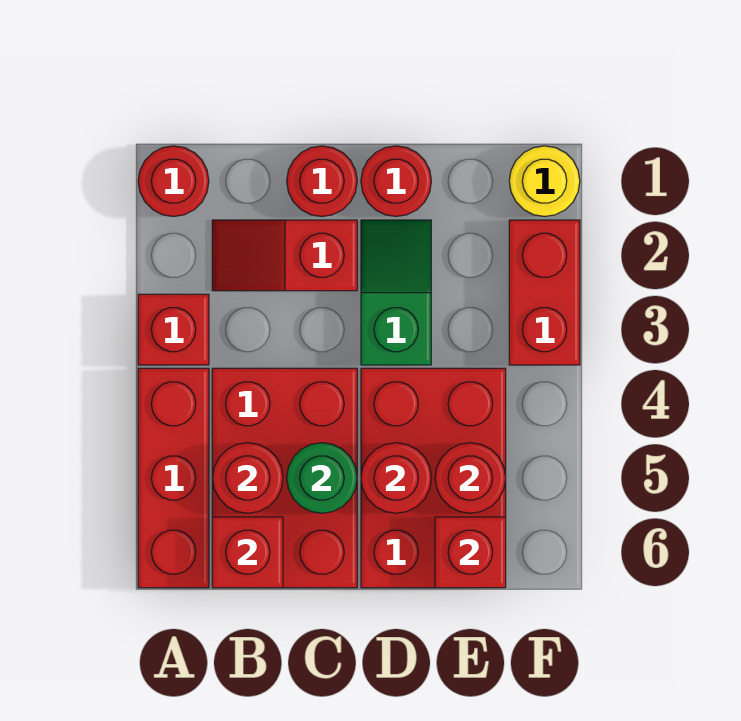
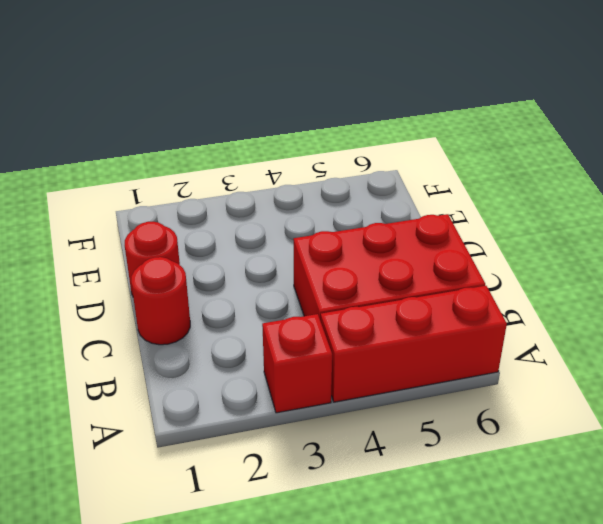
none -> red round brick A1 level 1
none -> red slope B2:C2 level 1 top C
none -> green slope D2:D3 level 1 top 3

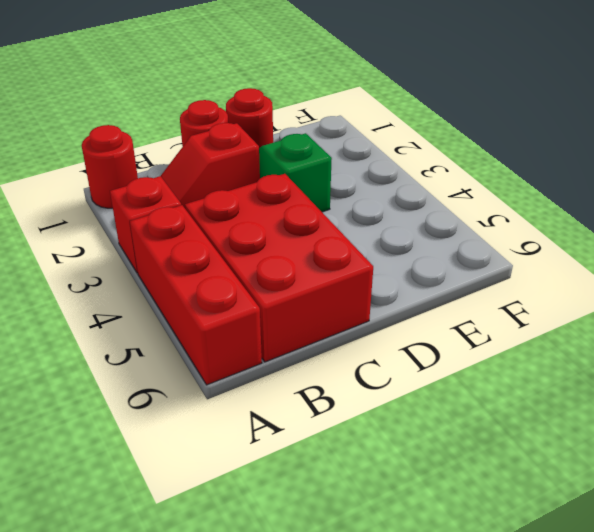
none -> red brick D4:E6 level 1
none -> yellow round brick F1 level 1
none -> red brick F2:F3 level 1

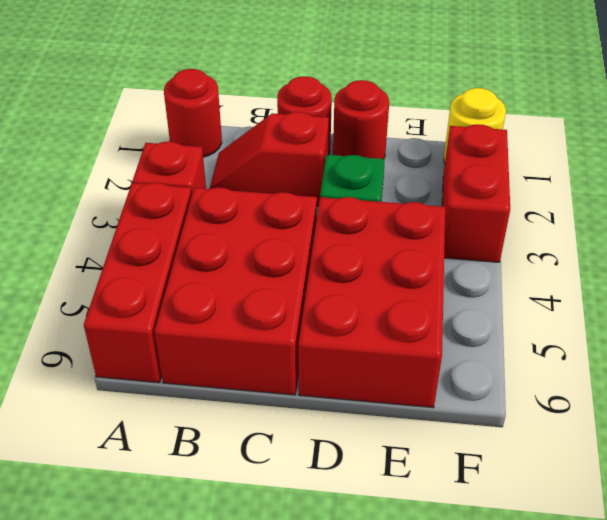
none -> red round brick B5 level 2
none -> red brick B6 level 2
none -> green round brick C5 level 2

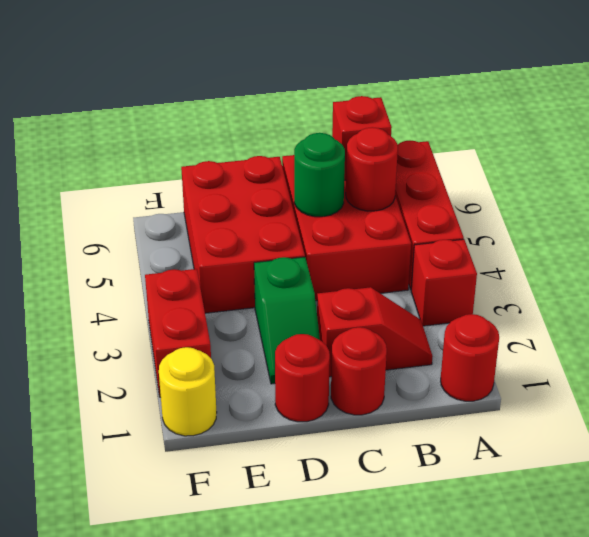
none -> red round brick D5 level 2
none -> red round brick E5 level 2
none -> red brick E6 level 2

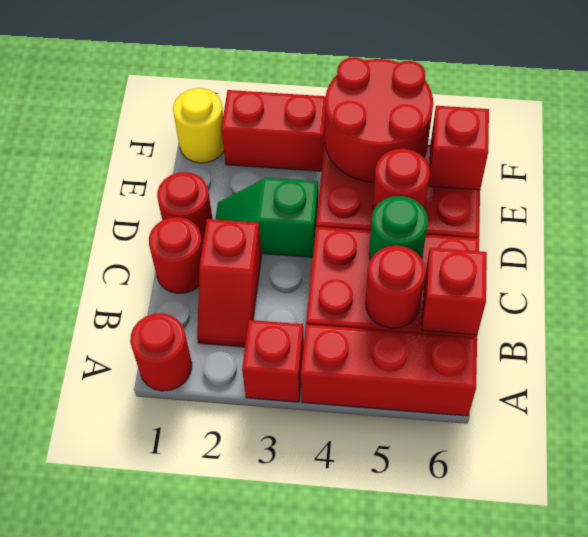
red round brick E4:F5 level 2 -> red round brick E5 level 2

